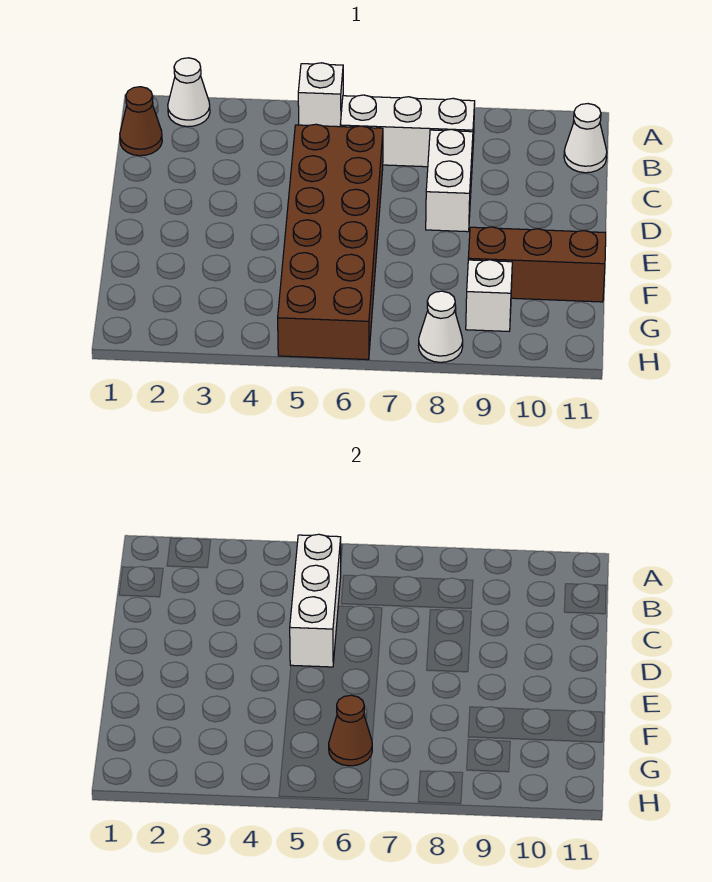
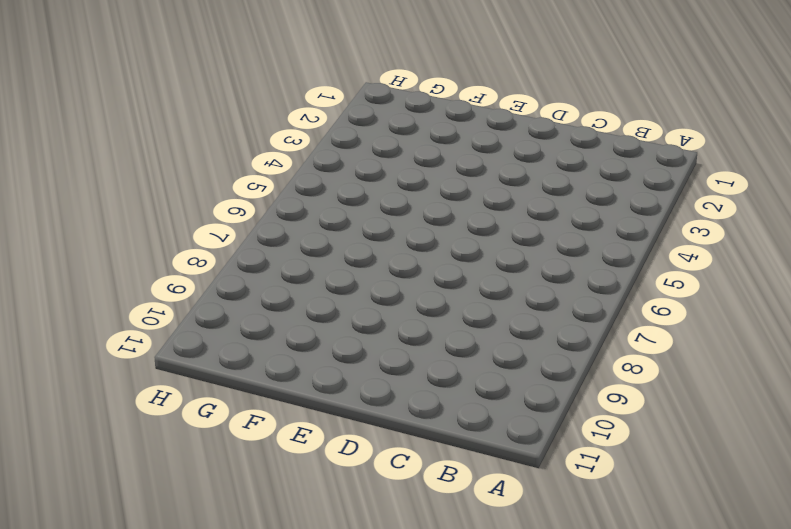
none -> white cone A2 level 1
none -> white brick A5 level 1
none -> brown cone B1 level 1

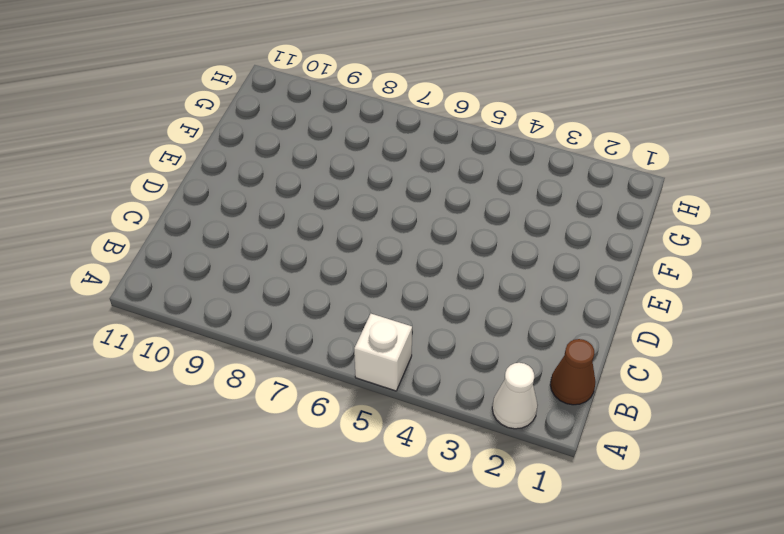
none -> white brick B6:B8 level 1
none -> white cone B11 level 1
none -> brown brick C5:H6 level 1

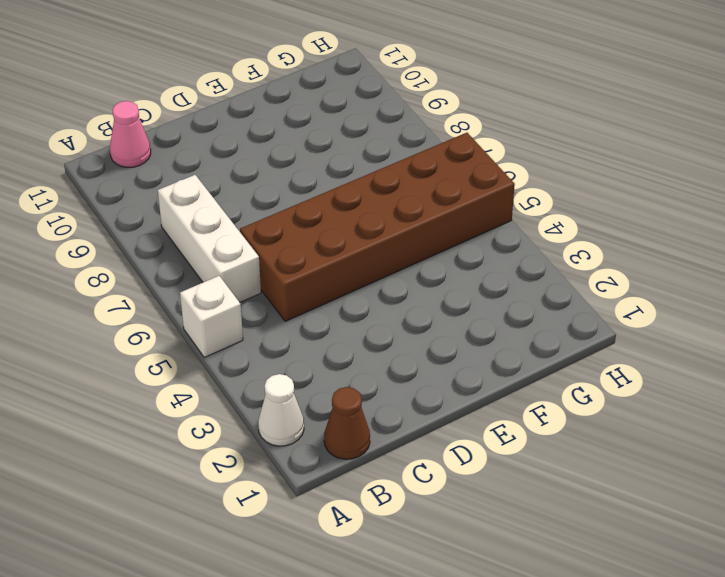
pink cone B11 level 1 -> white cone B11 level 1
none -> white brick C8:D8 level 1
none -> brown brick F9:F11 level 1
none -> white brick G9 level 1

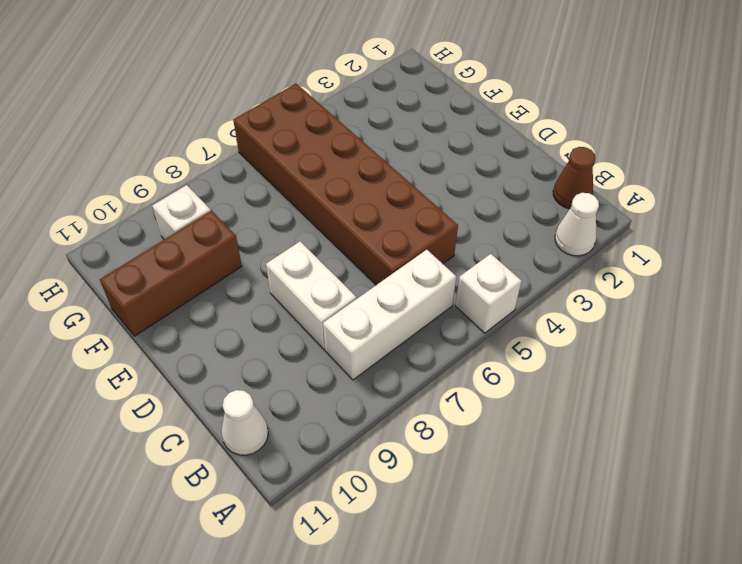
none -> white cone H8 level 1
none -> white brick B5:D5 level 2
none -> brown cone G6 level 2

